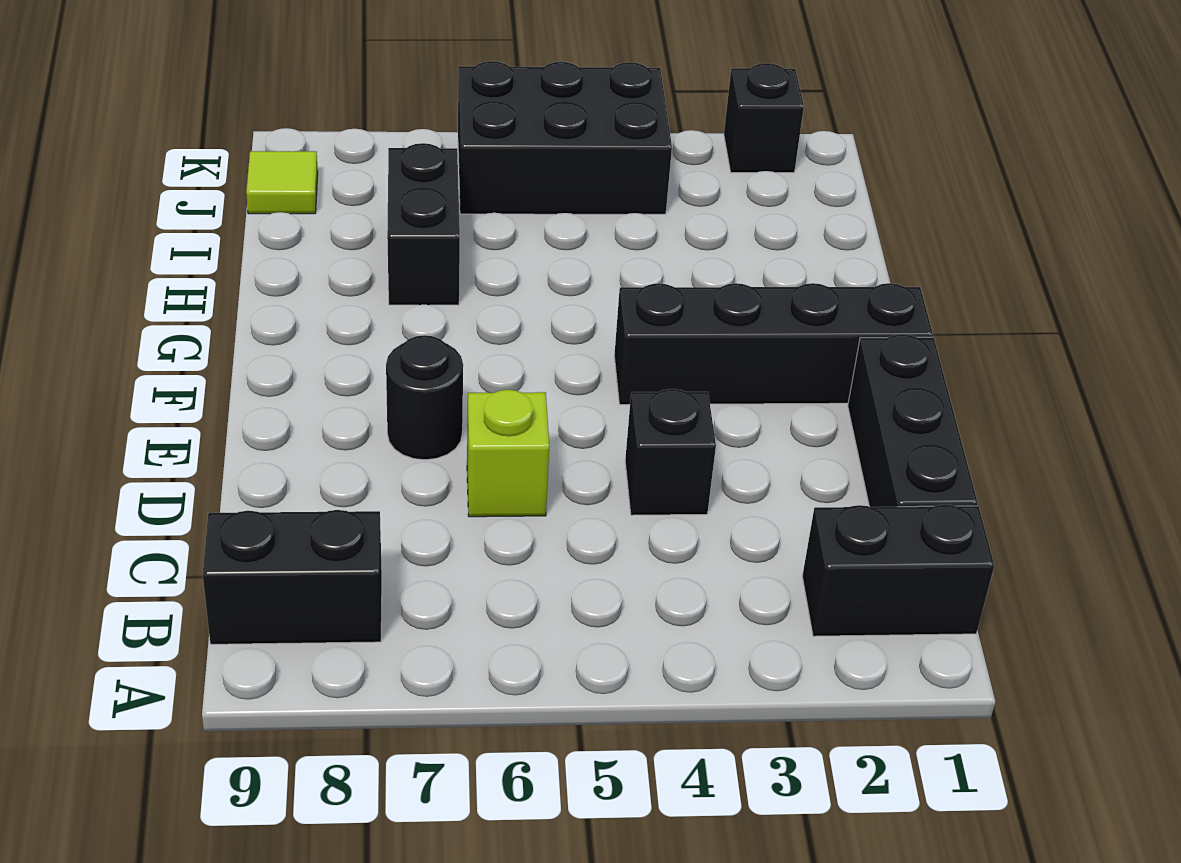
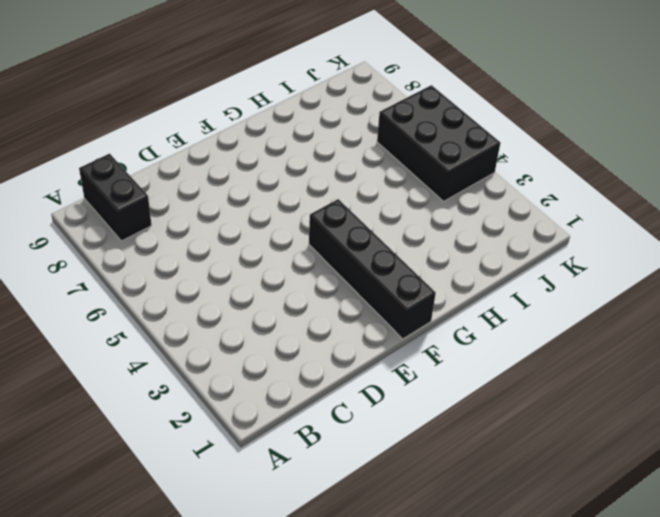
none -> black brick B1:B2 level 1
none -> black brick C1:E1 level 1

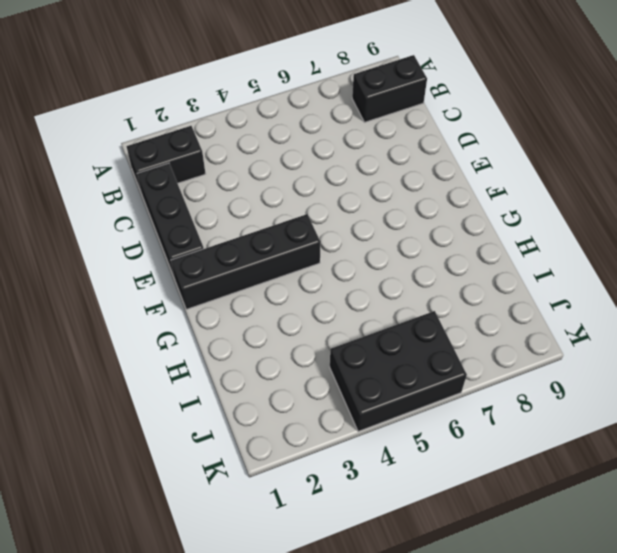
none -> black brick D4 level 1
none -> lime brick D6 level 1

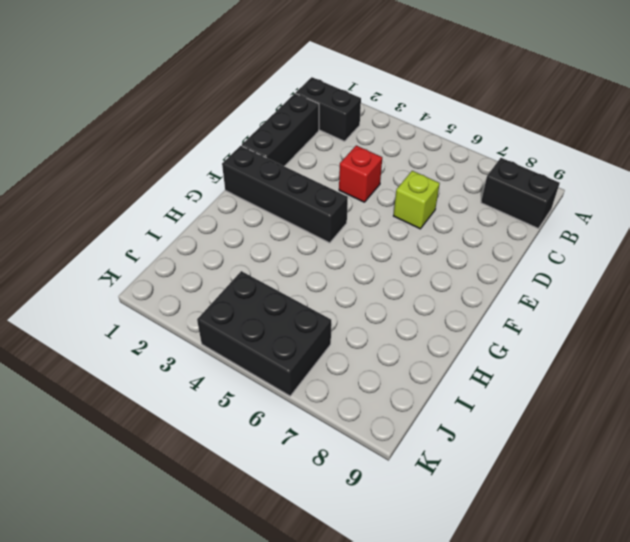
red brick D4 level 1 -> black brick D4 level 1
none -> black round brick E7 level 1
none -> black brick H7:I7 level 1

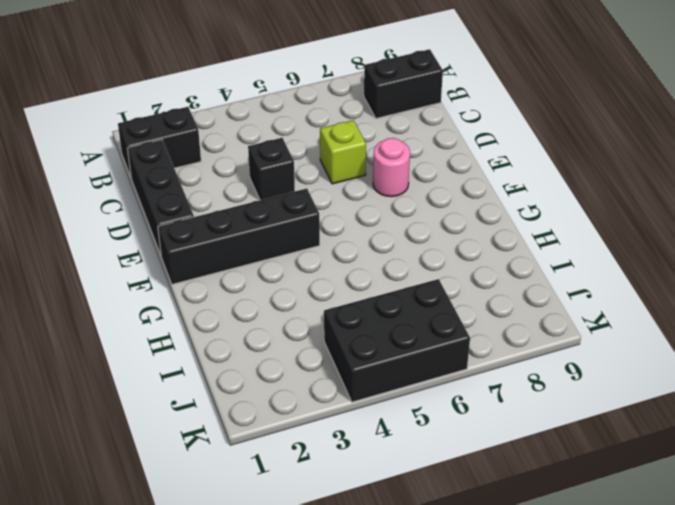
pink round brick E7 level 1 -> black round brick E7 level 1
none -> black brick H7:I7 level 1
none -> lime tile J9 level 1

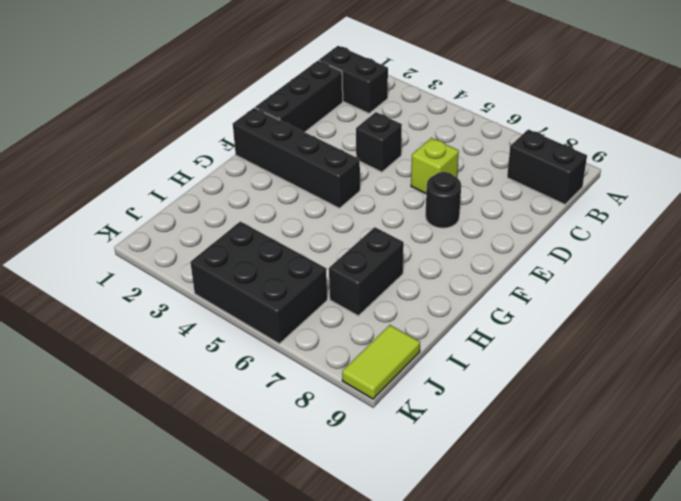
lime tile J9:K9 level 1 -> lime tile J9 level 1
none -> black brick K2 level 1

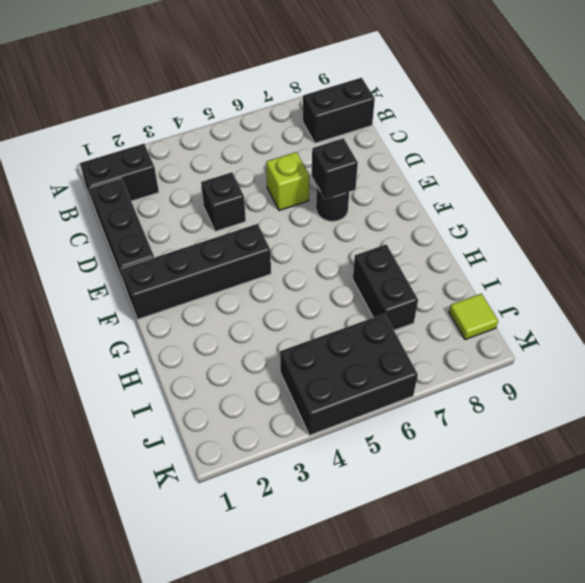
black brick E7 level 2 -> black brick K2 level 1

